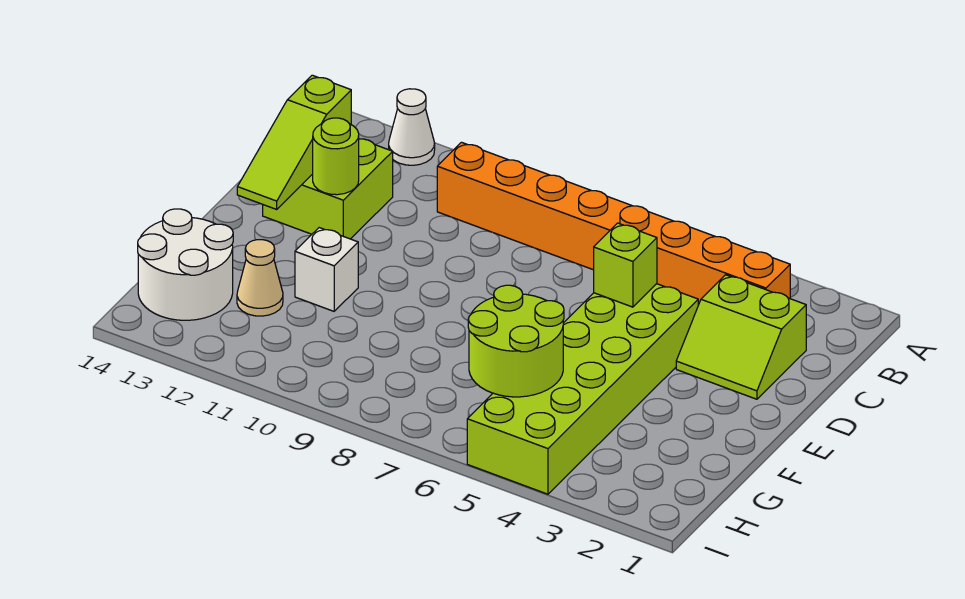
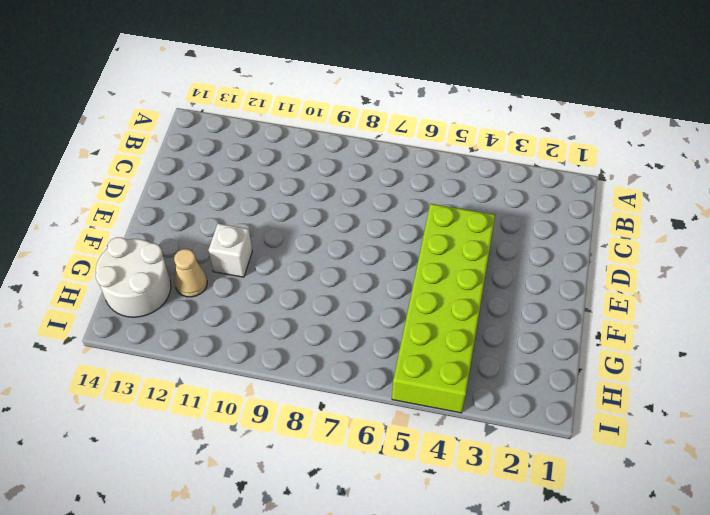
none -> white cone A12 level 1
none -> orange brick B3:B10 level 1
none -> lime slope C2:D3 level 1 top C

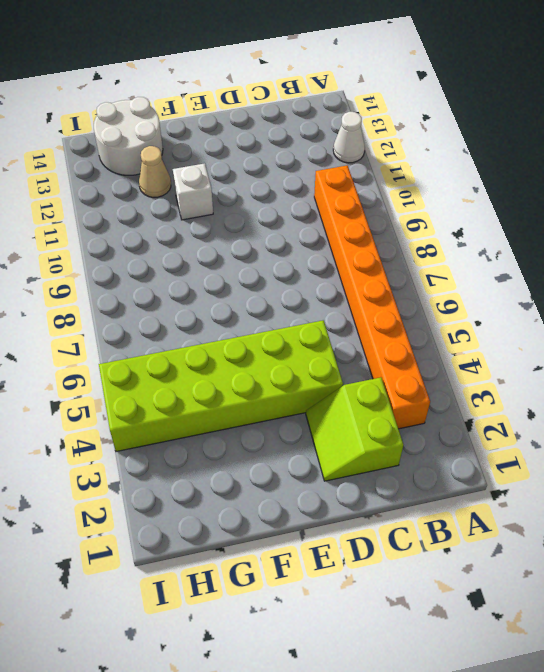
none -> lime brick C12:D13 level 1
none -> lime slope C13:E13 level 2 top C
none -> lime brick D5 level 2

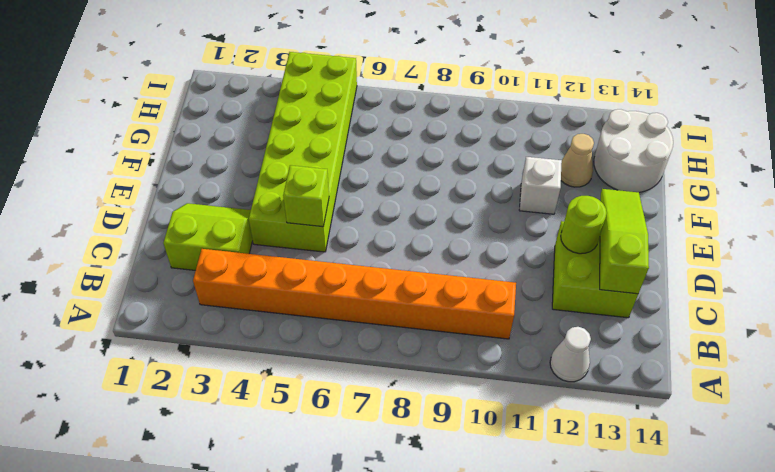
none -> lime round brick G5:H6 level 2

